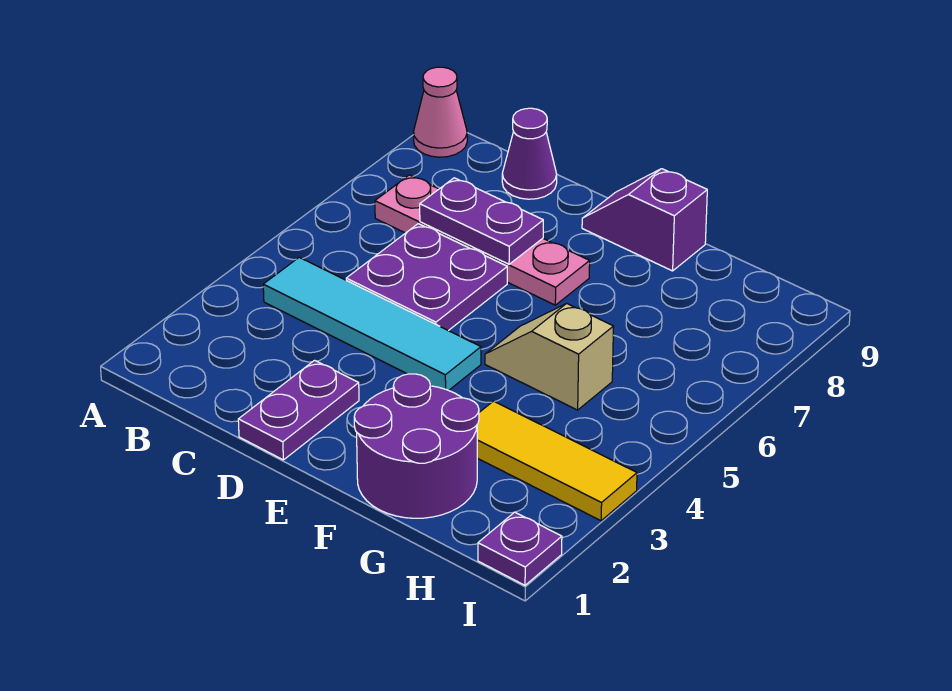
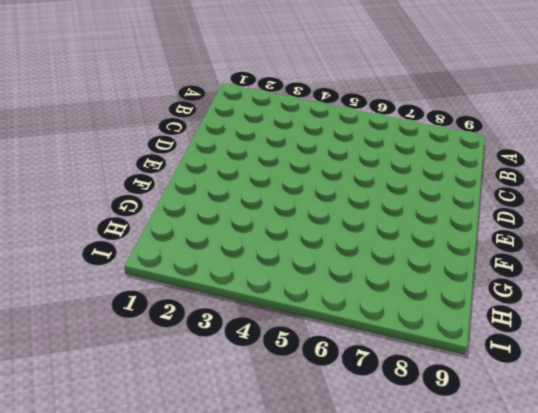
none -> pink cone A9 level 1
none -> cyan tile B4:E4 level 1
none -> pink plate B7:E7 level 1

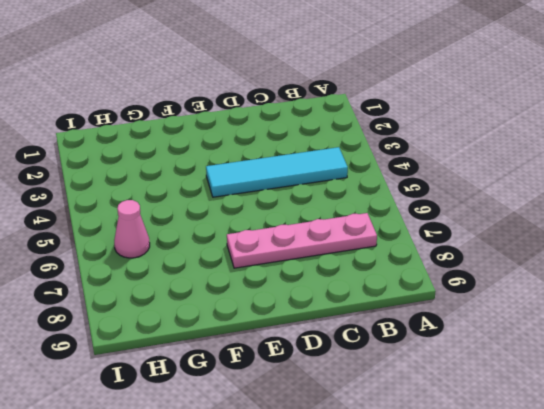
pink cone H6 level 1 -> pink cone A9 level 1
none -> purple plate C5:D6 level 1
none -> purple cone C9 level 1
none -> purple plate D1:D2 level 1

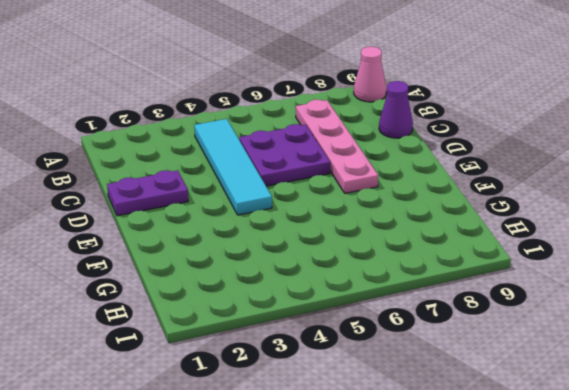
none -> purple slope E9:F9 level 1 top F
none -> purple round brick F1:G2 level 1
none -> tan slope F5:G5 level 1 top G

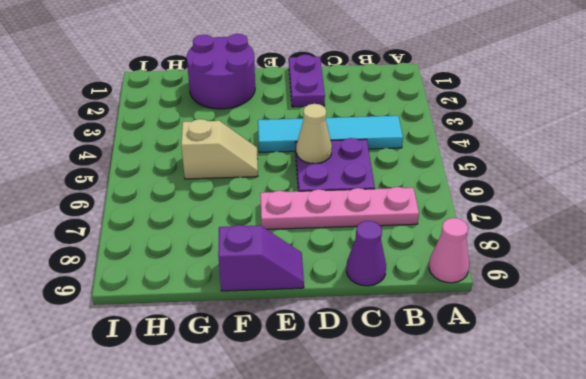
tan cone D5 level 2 -> none
none -> yellow tile G3:I3 level 1
none -> purple plate I1 level 1
none -> purple plate C7:D7 level 2

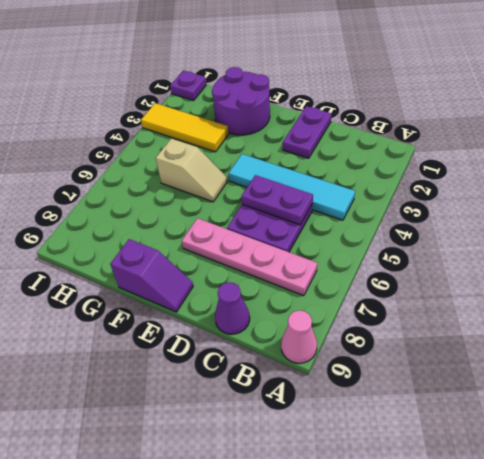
purple plate C5:D5 level 2 -> purple plate C7:D7 level 2

